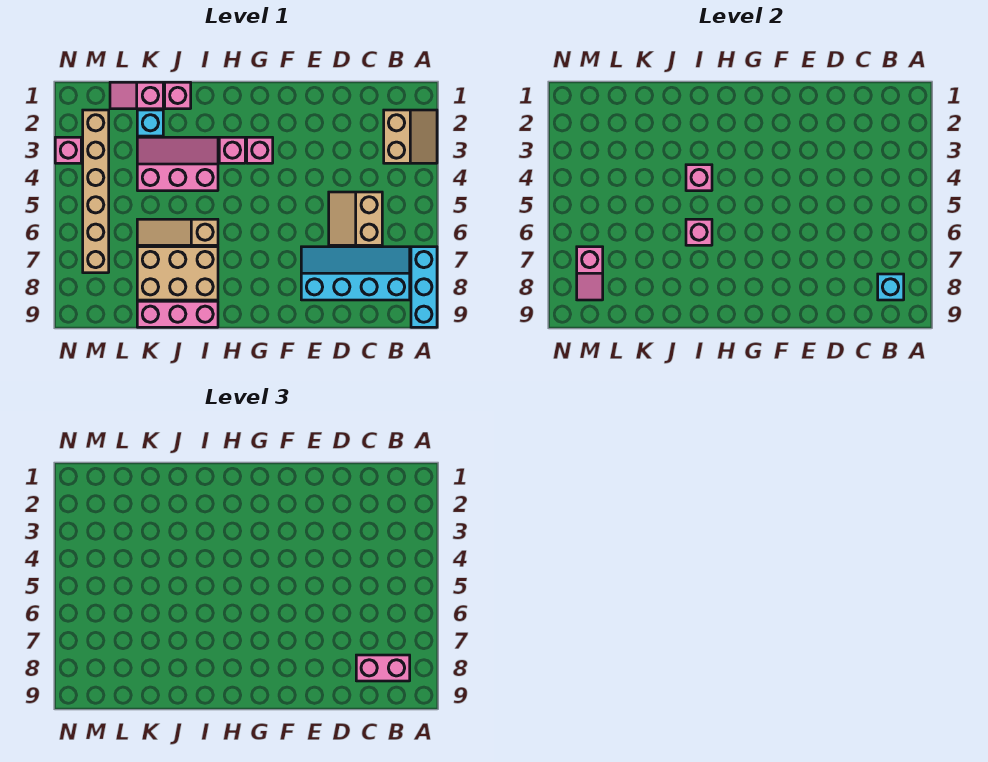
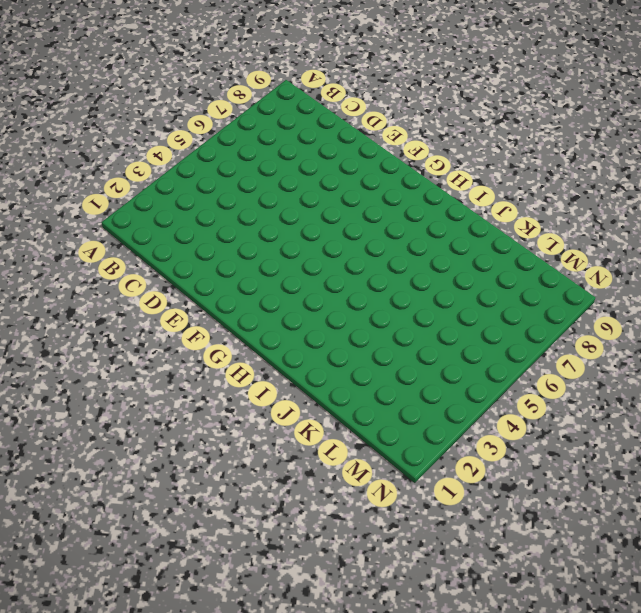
none -> tan slope A2:B3 level 1 top B
none -> cyan brick A7:A9 level 1
none -> cyan slope B7:E8 level 1 top 8

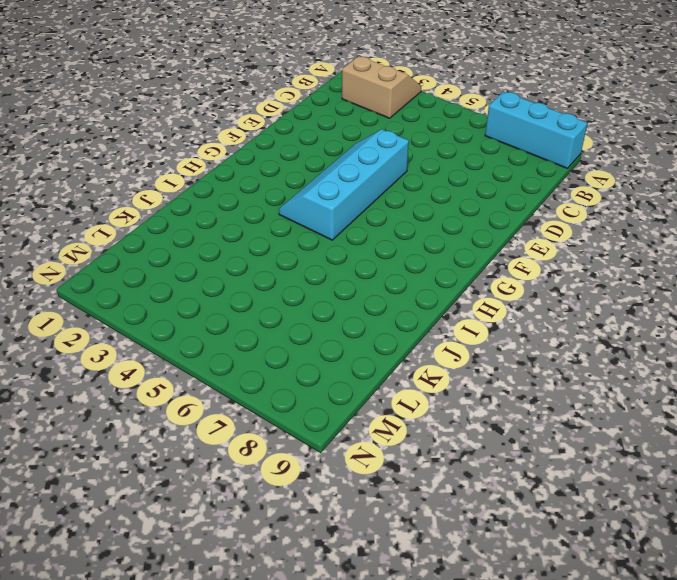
cyan slope E4:H5 level 1 top 5 -> cyan slope B7:E8 level 1 top 8
none -> tan slope C5:D6 level 1 top C
none -> pink brick G3 level 1
none -> pink brick H3 level 1

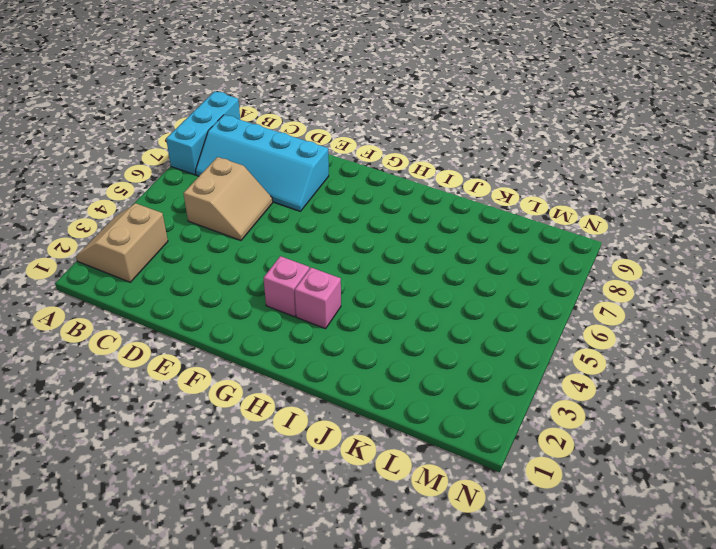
none -> pink slope I3:K4 level 1 top 4
none -> tan slope I6:K6 level 1 top I
none -> tan brick I7:K8 level 1

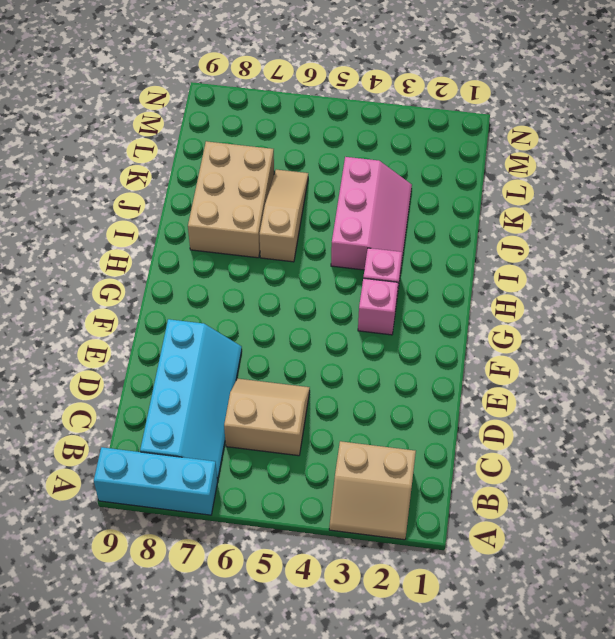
none -> pink brick I9:K9 level 1
none -> pink brick J1 level 1
none -> pink slope K1:L1 level 1 top K

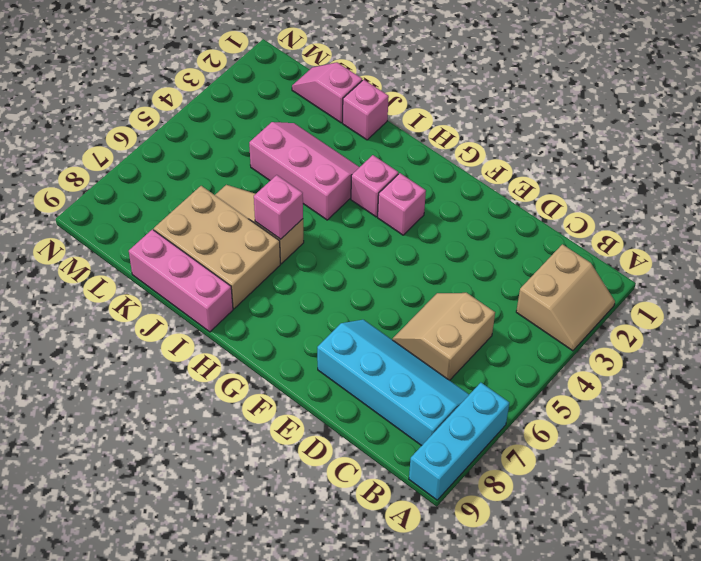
none -> cyan brick K2 level 1
none -> tan brick M2:M7 level 1
none -> pink brick N3 level 1

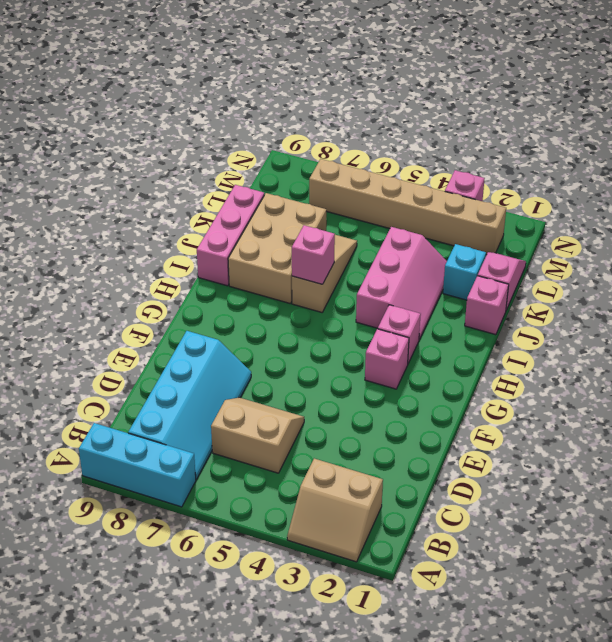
none -> cyan brick B8 level 2
none -> pink brick I4 level 2
none -> pink slope M7:M8 level 2 top 7

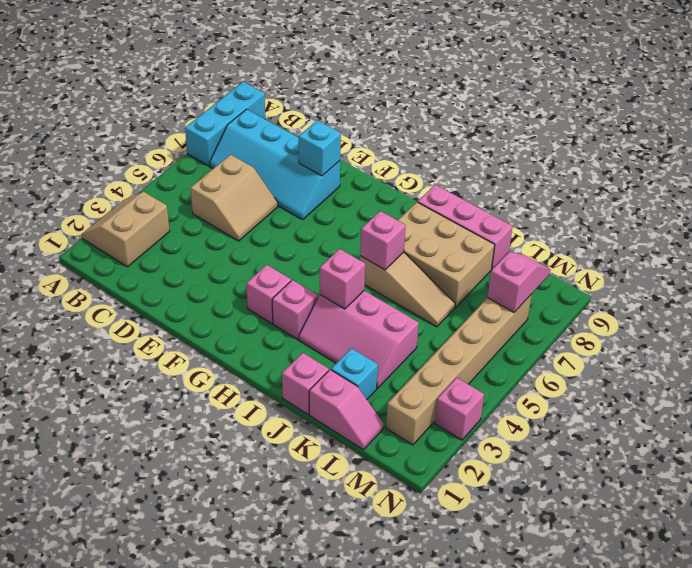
cyan brick E8 level 2 -> cyan brick B8 level 2
none -> pink brick B8:C8 level 3

